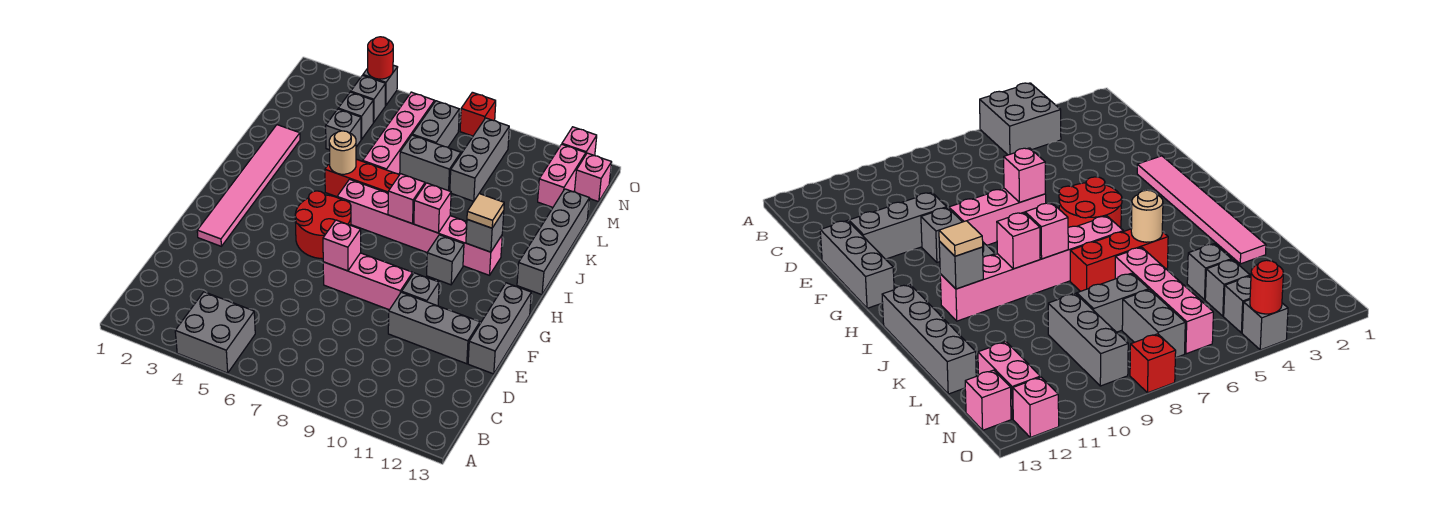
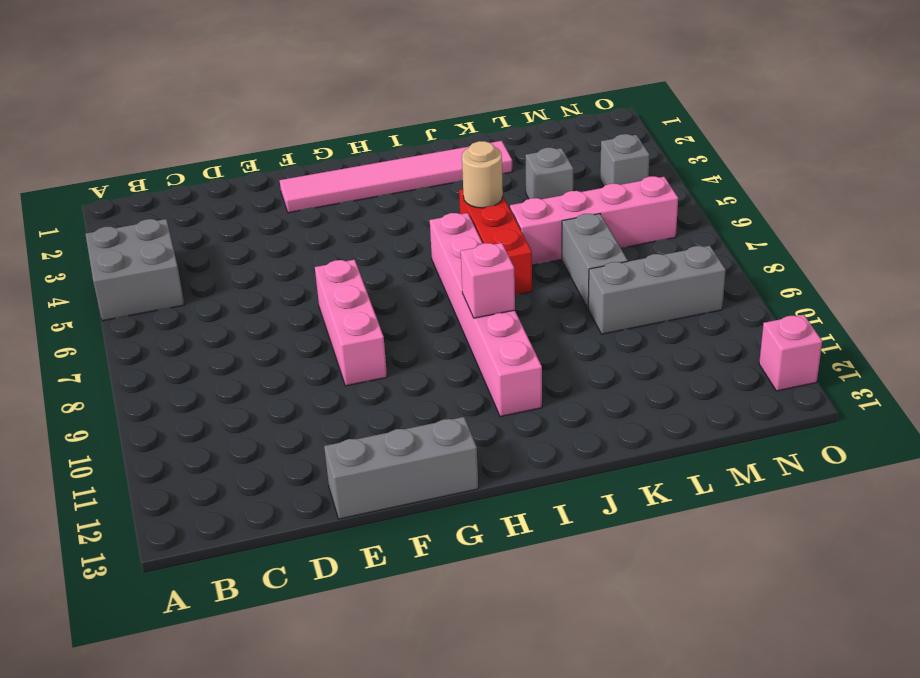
none -> grey brick E10:E12 level 1
none -> grey brick F10 level 1
none -> red round brick G5:H6 level 1
none -> grey brick H10 level 1

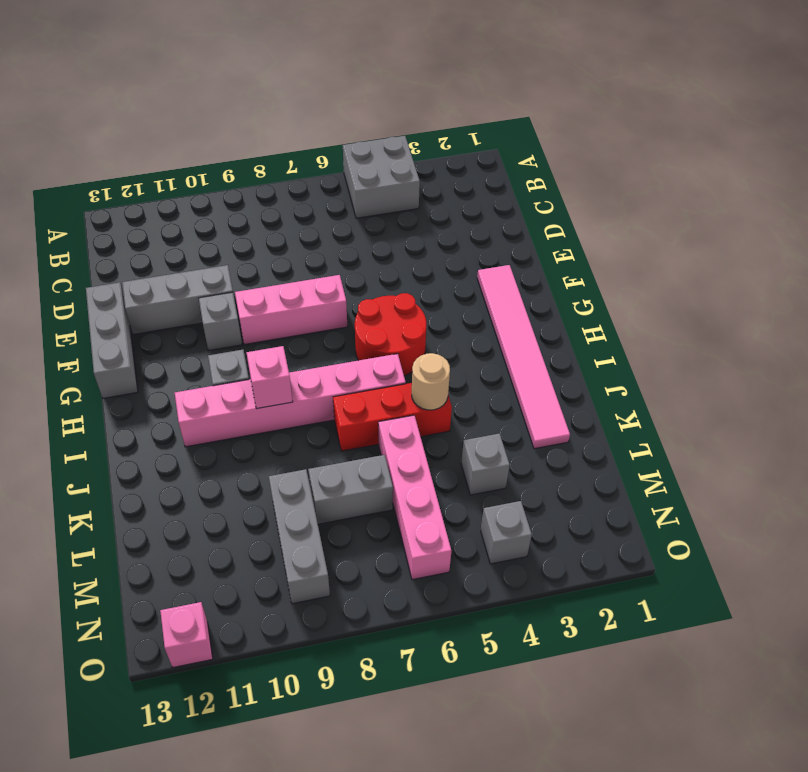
none -> grey brick I13:L13 level 1
none -> grey brick M4 level 1
none -> grey brick M7:N7 level 1
none -> pink brick M12:N12 level 1

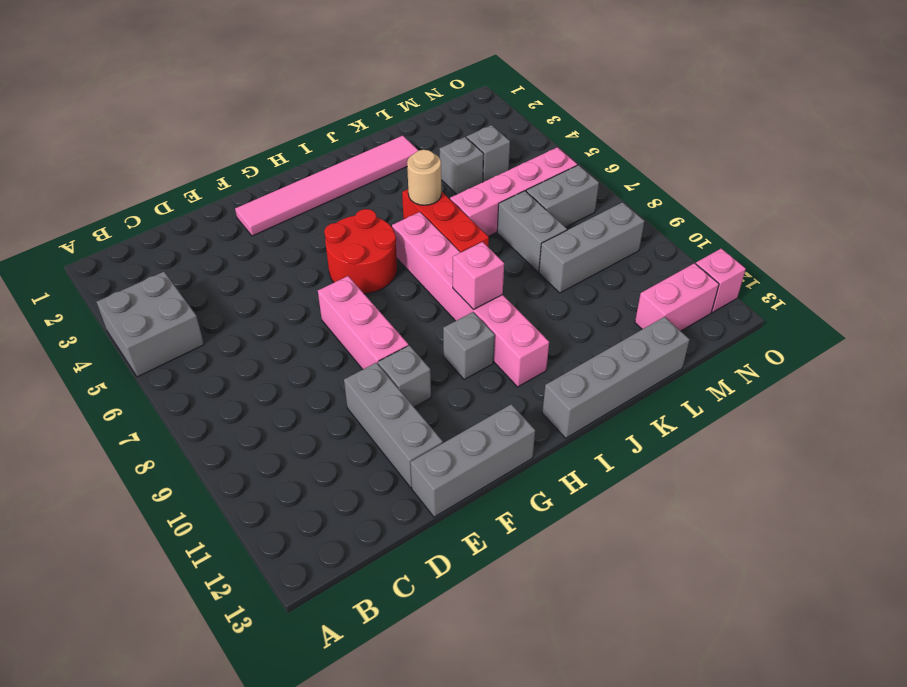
none -> grey brick N4 level 1
none -> pink brick N13 level 1
none -> grey brick O4 level 1
none -> red brick O8 level 1

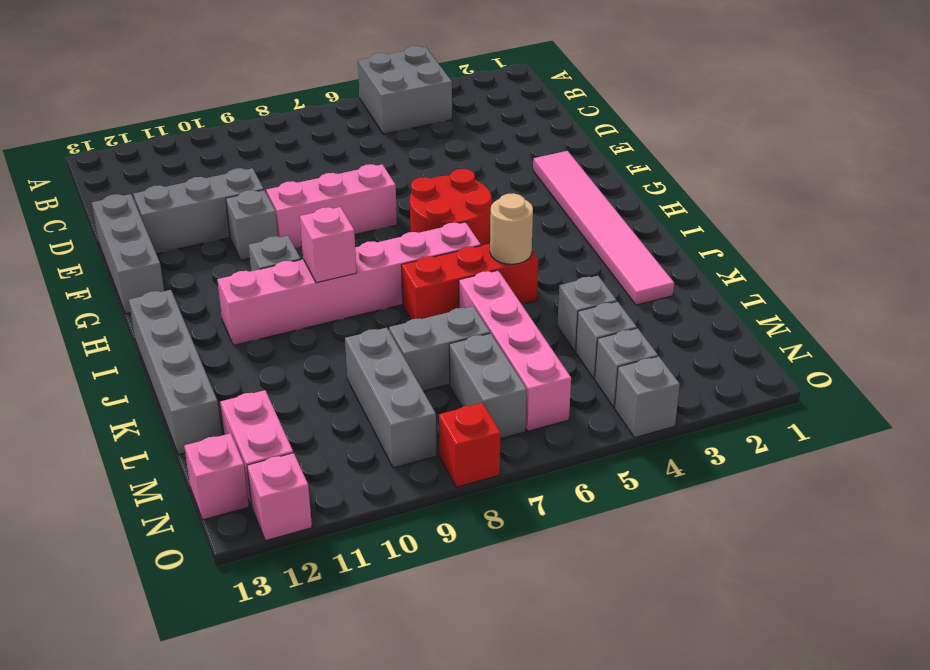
none -> pink brick F7 level 2
none -> pink brick I8 level 2
none -> grey brick I11 level 2
none -> red round brick O4 level 2

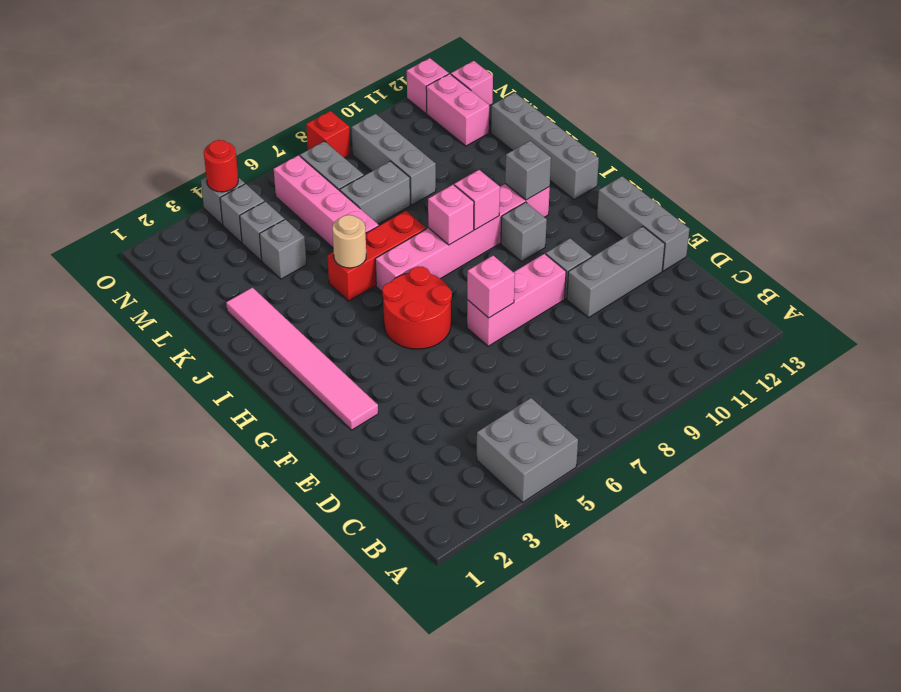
none -> tan tile I11 level 3

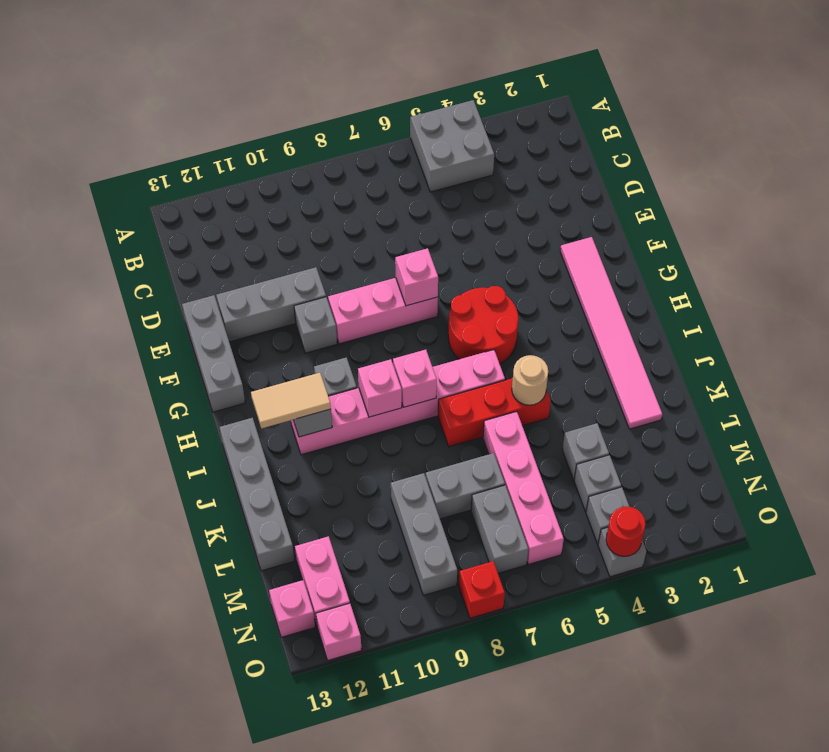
tan tile I11:I12 level 3 -> tan tile I11 level 3

